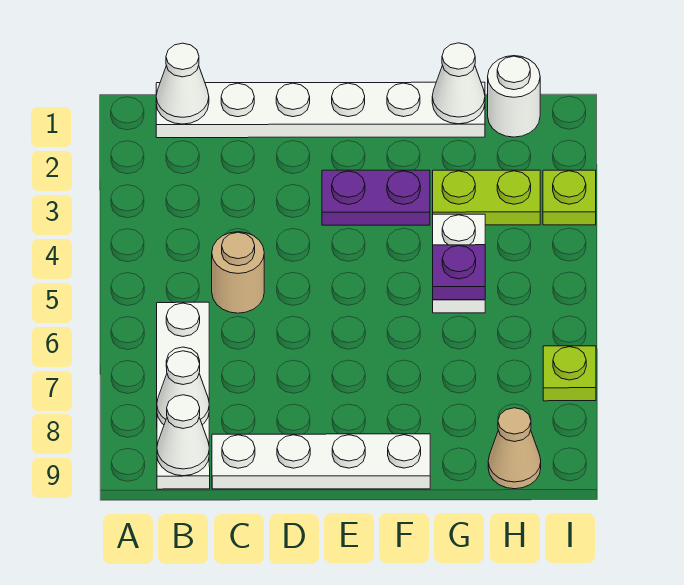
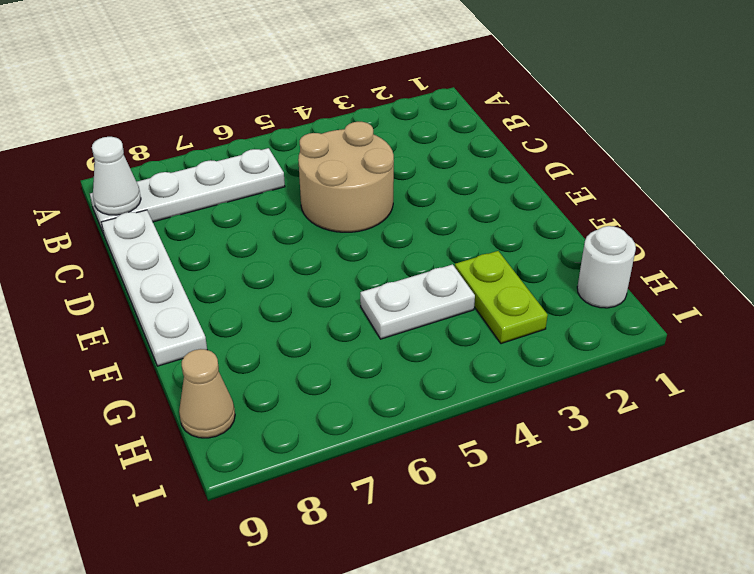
tan round brick C4:D5 level 1 -> tan round brick C5 level 1
none -> white plate B1:G1 level 1
none -> purple plate E3:F3 level 1
none -> lime plate I3 level 1

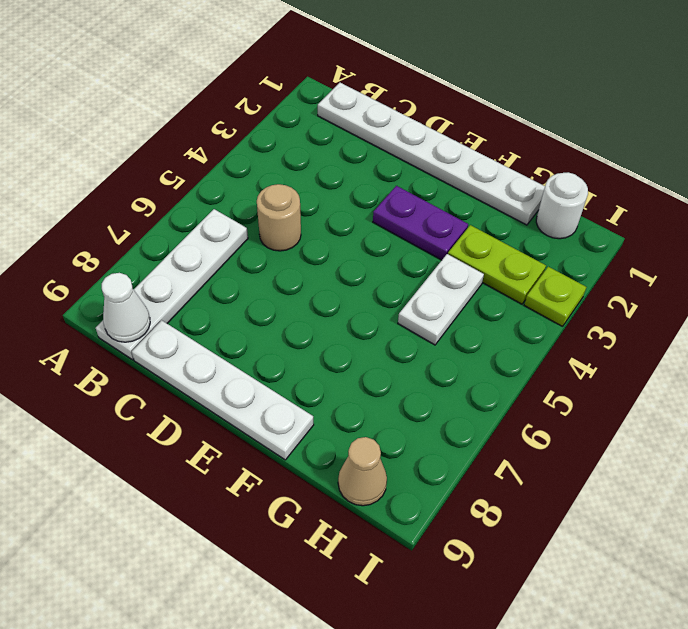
none -> lime plate I7 level 1
none -> white cone B1 level 2
none -> white cone B8 level 2

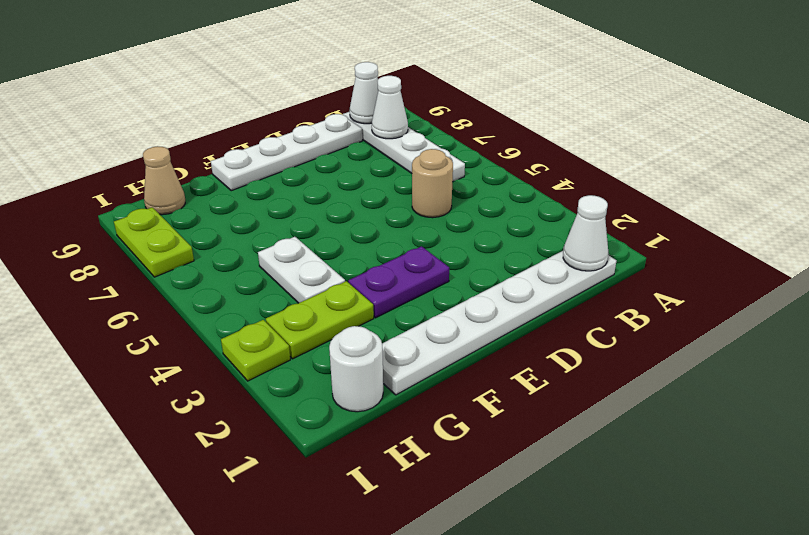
lime plate I7:I8 level 1 -> lime plate I7 level 1
none -> white cone G1 level 2
none -> purple plate G5 level 2

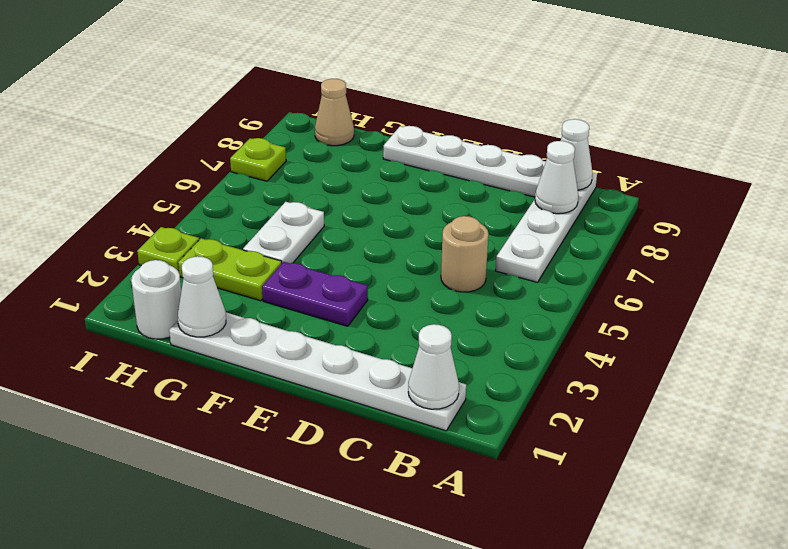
none -> purple plate G5 level 2

